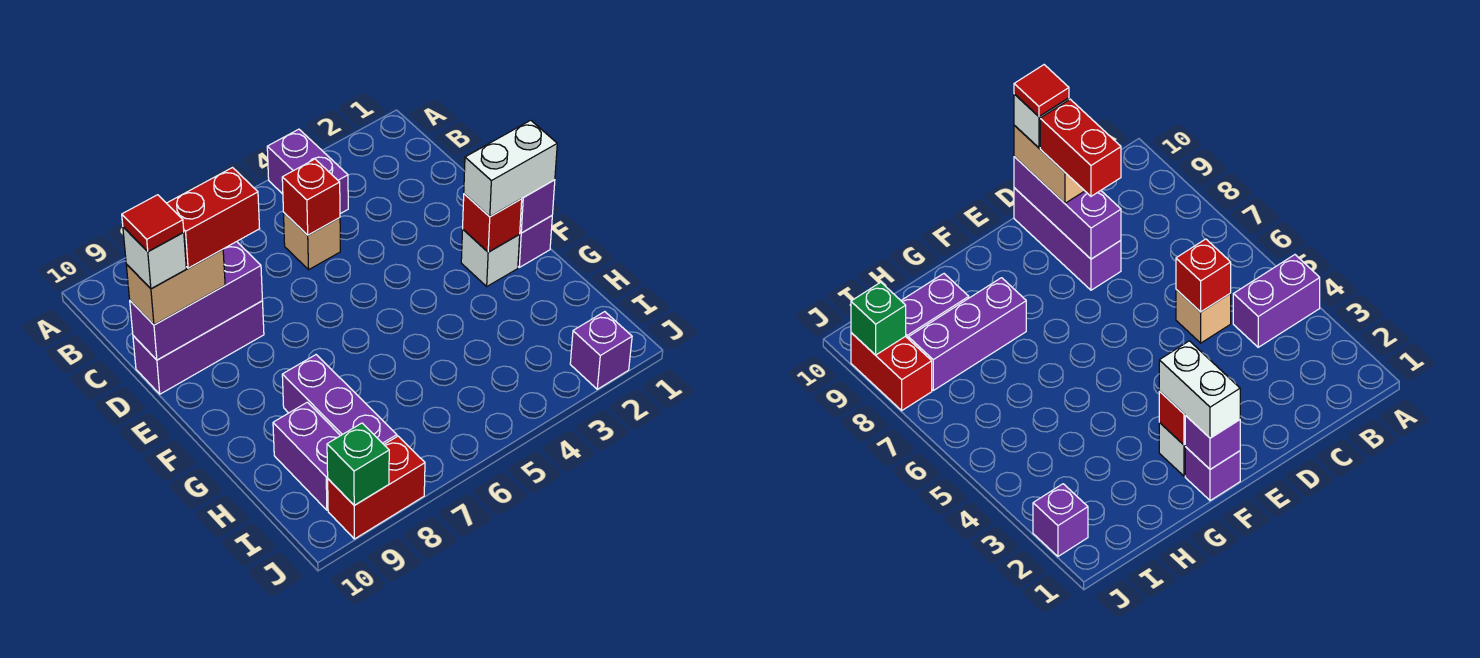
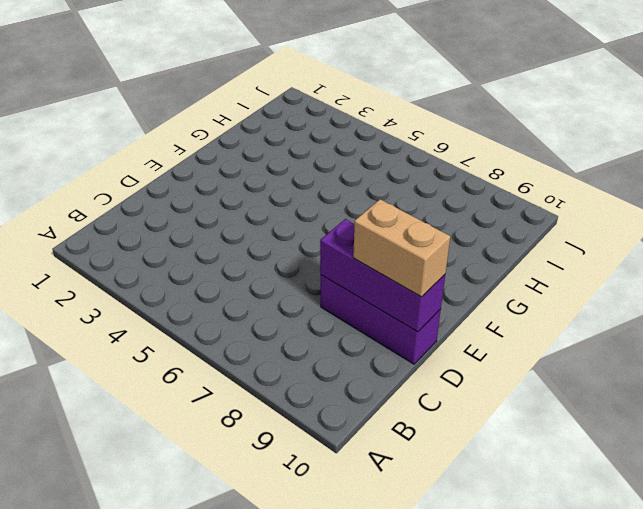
none -> purple brick A4:B4 level 1
none -> tan brick C5 level 1
none -> purple brick F1 level 1

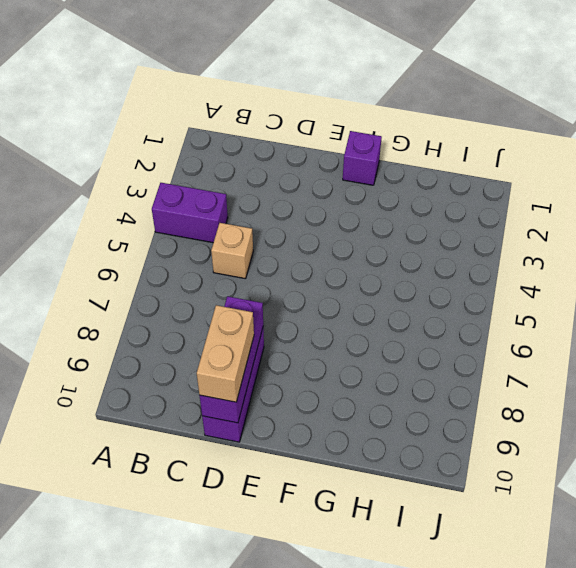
none -> white brick F2 level 1
none -> purple brick G8:I8 level 1
none -> purple brick H9:I9 level 1

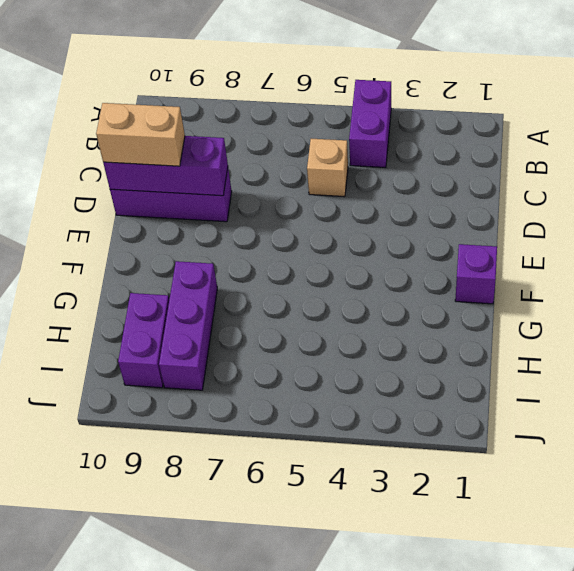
none -> white brick F2 level 1
none -> purple brick J2 level 1
none -> red brick J8:J9 level 1

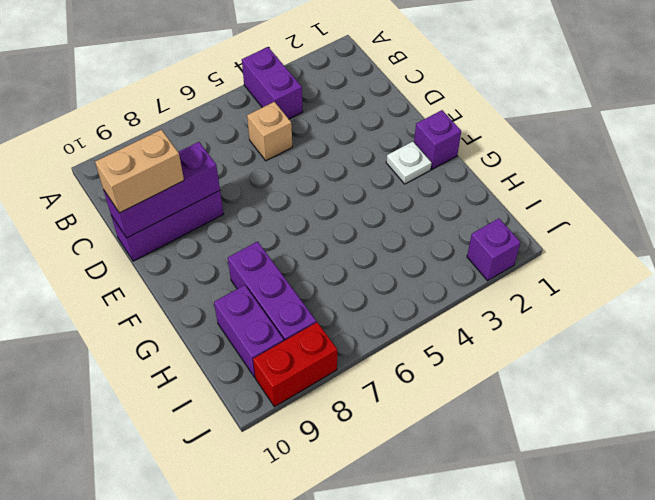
white plate F2 level 1 -> white brick F2 level 1
none -> red brick C5 level 2
none -> purple brick F1 level 2
none -> red brick F2 level 2

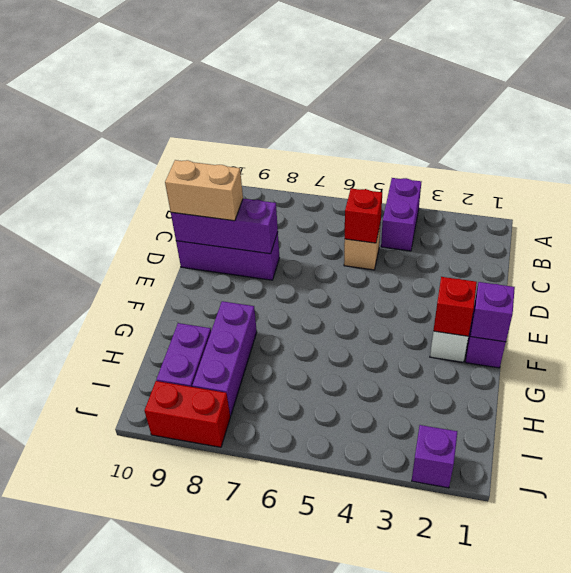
none -> green brick J9 level 2
none -> white brick F1:F2 level 3
none -> red brick D8:D9 level 4

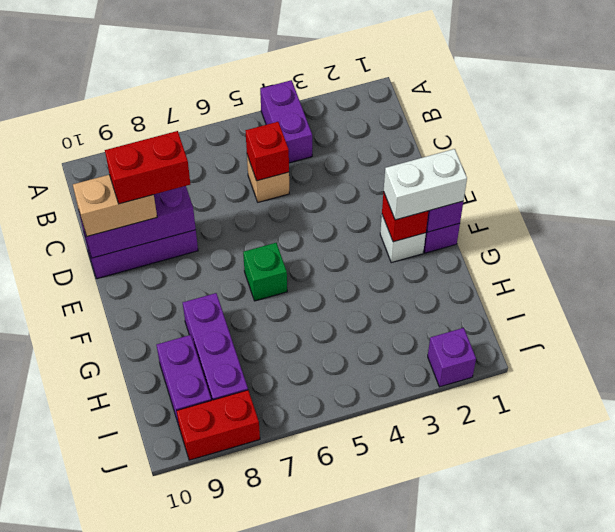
green brick F6 level 1 -> green brick J9 level 2
none -> white brick D10 level 4
none -> red tile D10 level 5

